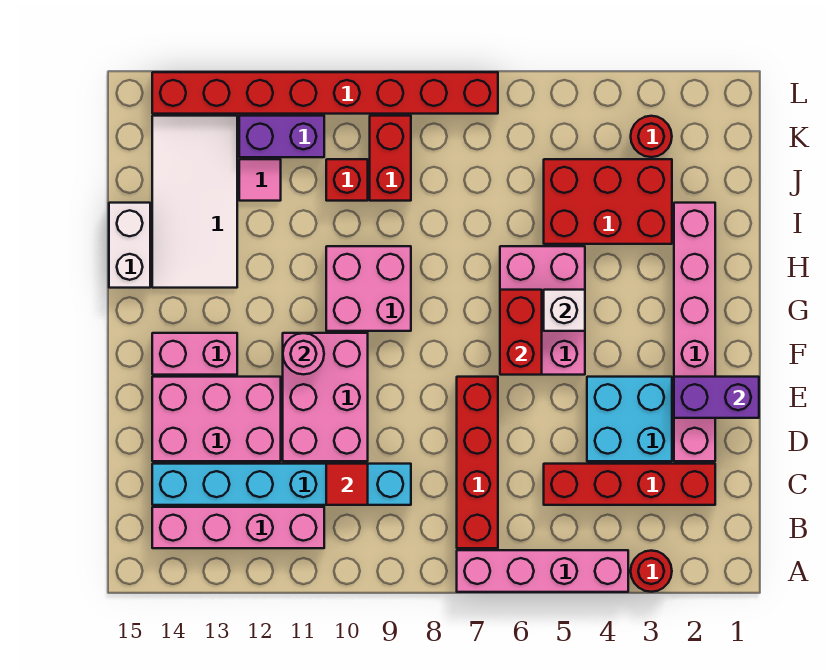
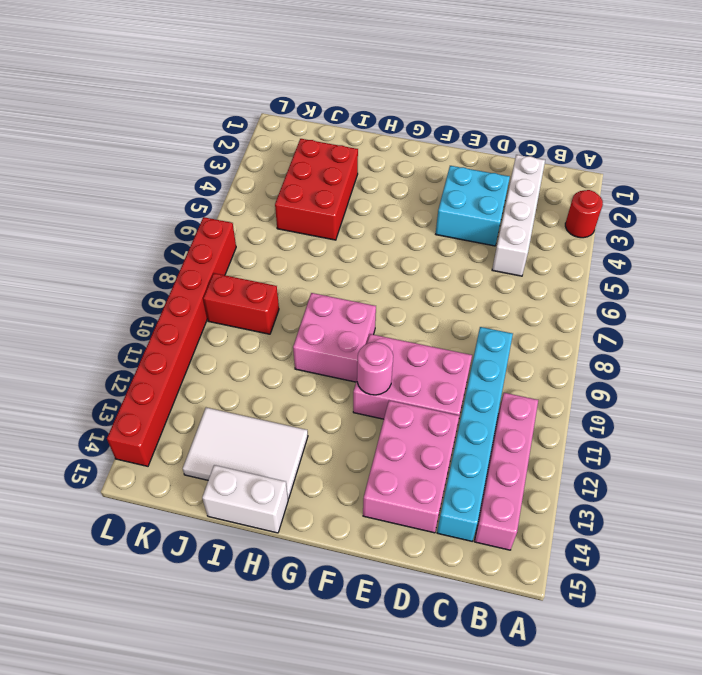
white brick C2:C5 level 1 -> red brick C2:C5 level 1
white tile H13:J14 level 1 -> white tile H13:K14 level 1
none -> pink brick A4:A7 level 1
none -> red brick B7:E7 level 1
none -> pink brick D2:I2 level 1

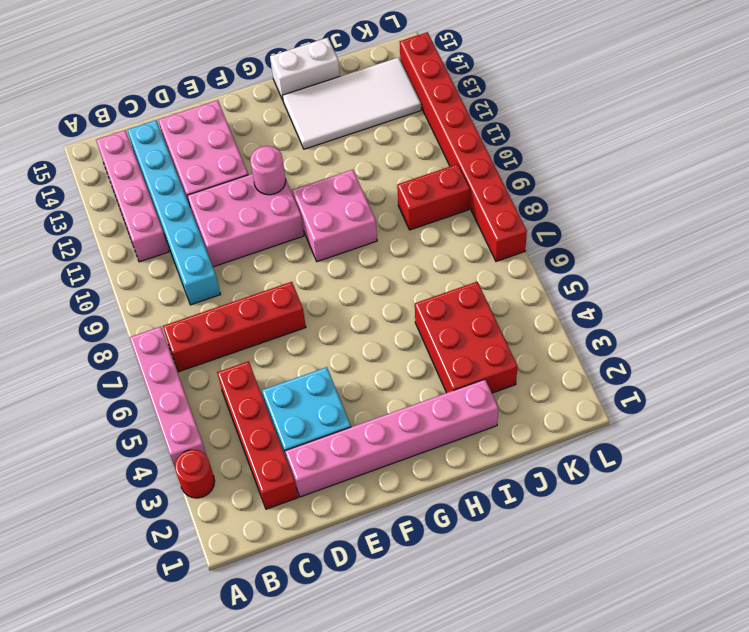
none -> pink brick F5:H6 level 1
none -> pink brick F13:F14 level 1
none -> red brick J10 level 1

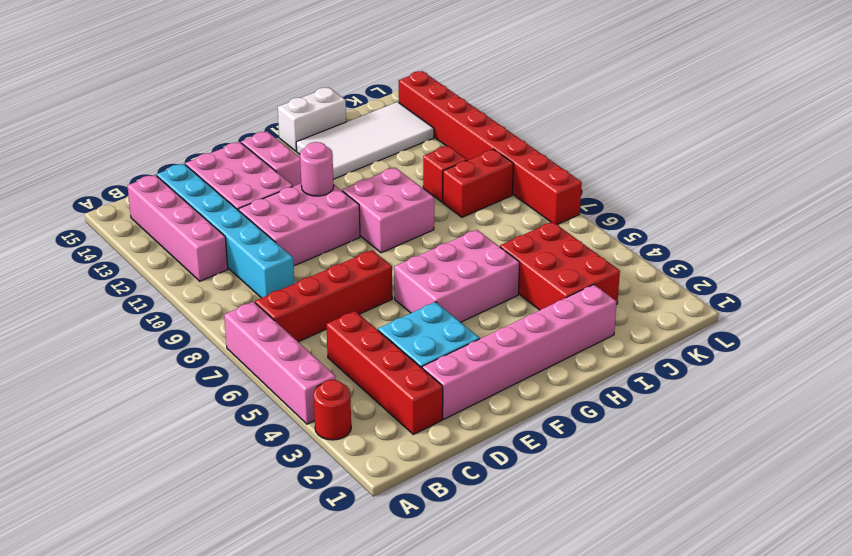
none -> pink tile J12 level 1
none -> red round brick K3 level 1
none -> purple brick K11:K12 level 1

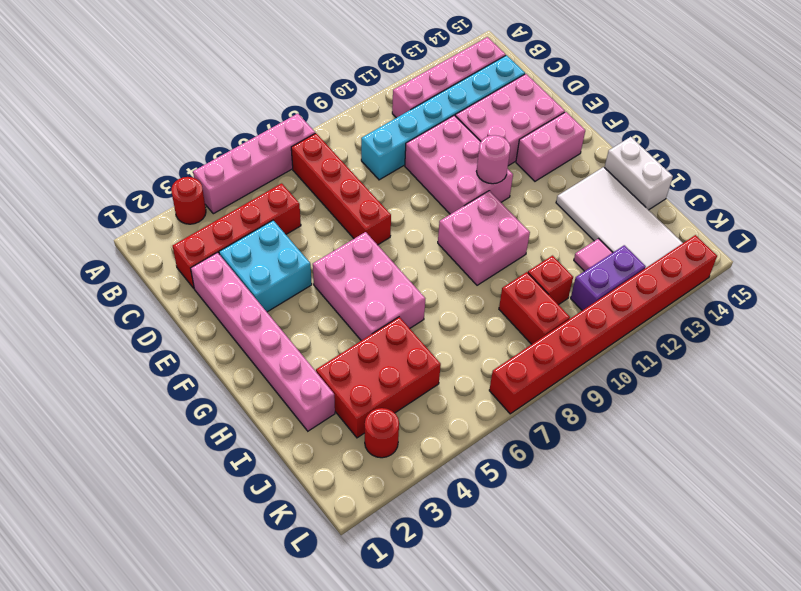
none -> red tile C10 level 2
none -> purple brick E1:E2 level 2
none -> red brick F6:G6 level 2

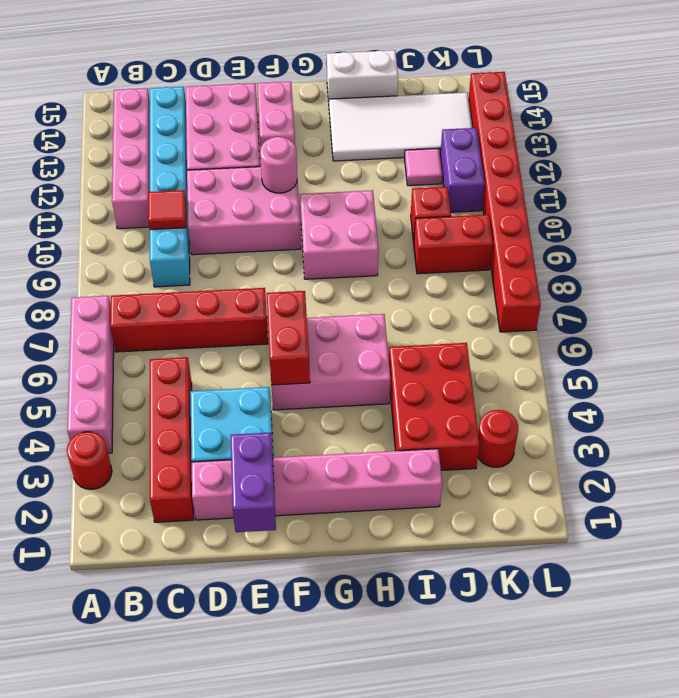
red brick F5:F6 level 2 -> red brick F6:G6 level 2
none -> white brick G5 level 2

